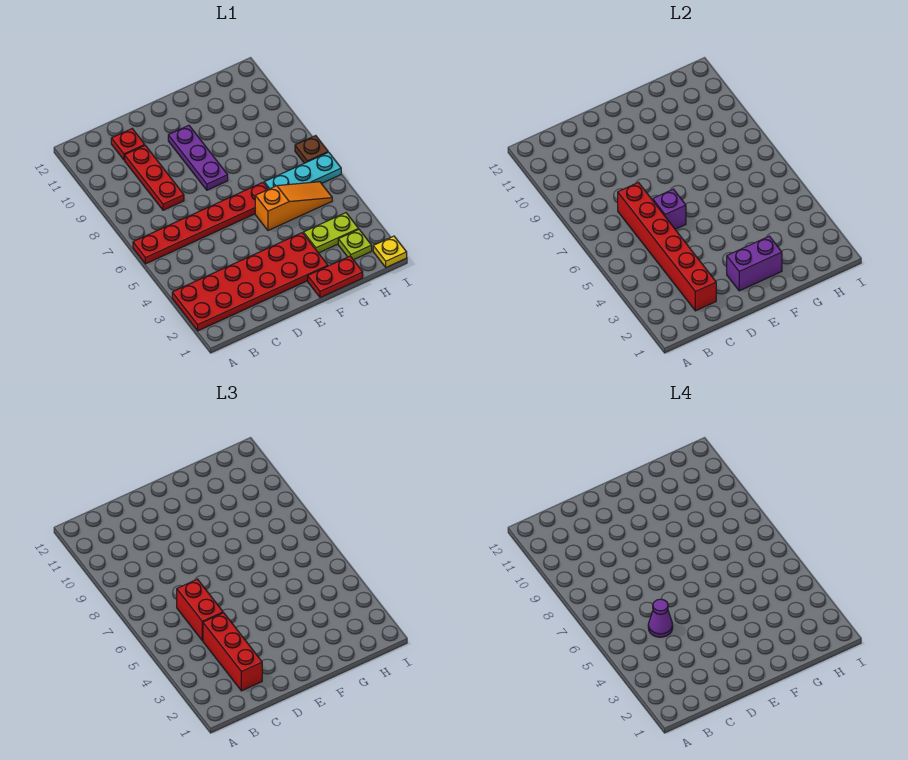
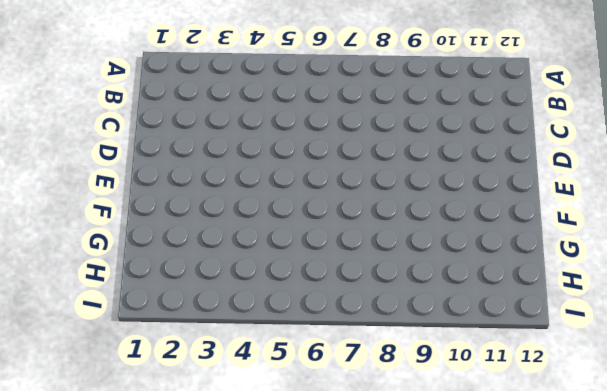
none -> red plate A2:F3 level 1
none -> red plate A6:F6 level 1
none -> red plate C8:C10 level 1

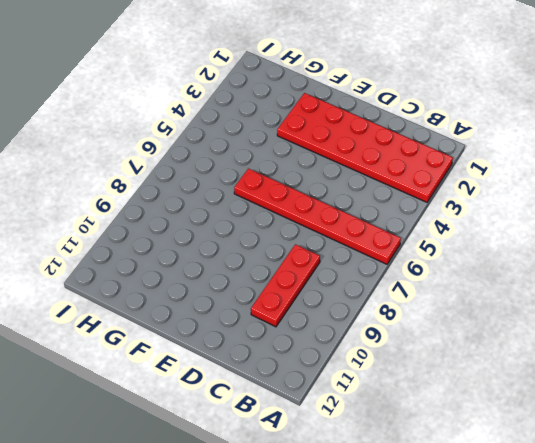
none -> red plate C11 level 1
none -> purple plate E8:E10 level 1
none -> red plate F1:G1 level 1

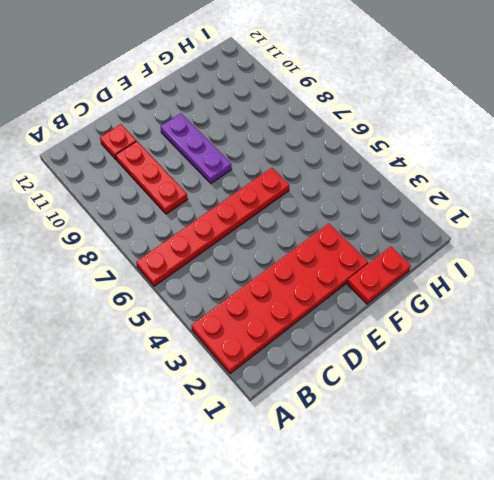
none -> orange slope F5:H5 level 1 top F
none -> lime plate G3:H3 level 1
none -> cyan plate G6:I6 level 1

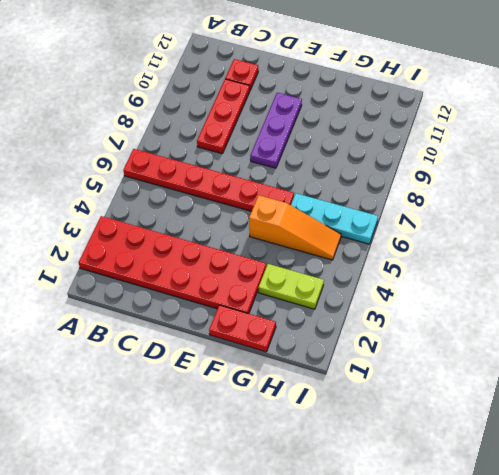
none -> lime plate H2 level 1
none -> yellow plate I1 level 1
none -> brown plate I7 level 1

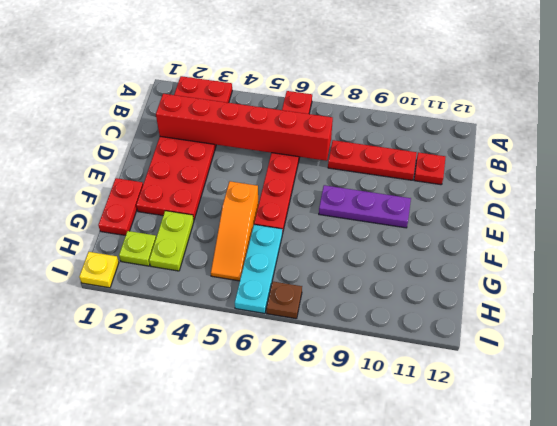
none -> purple brick D6 level 2
none -> purple brick E2:F2 level 2
none -> red brick C2:C4 level 3

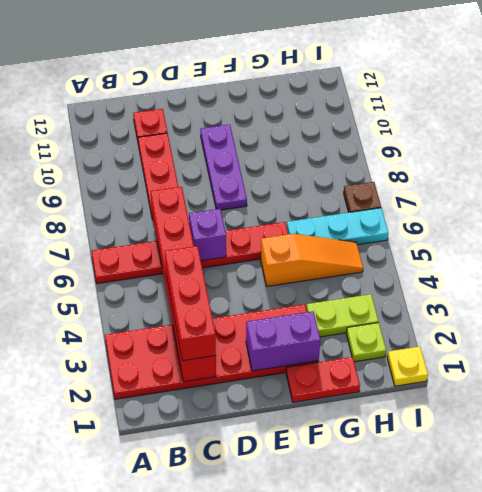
none -> red brick C5:C6 level 3
none -> purple cone C5 level 4

